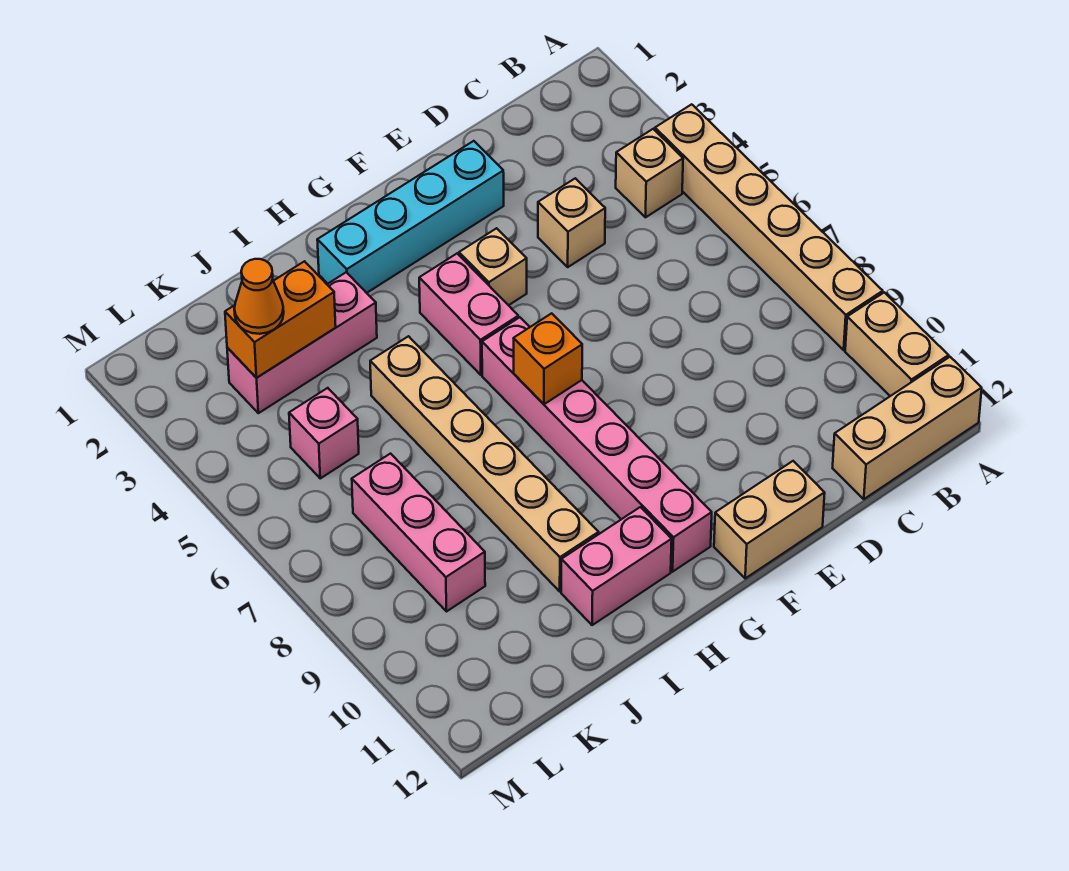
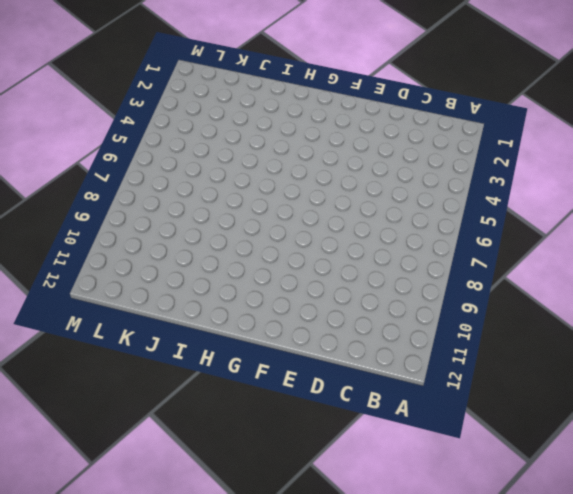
none -> tan brick A4:A9 level 1
none -> tan brick A10:A11 level 1
none -> tan brick A12:C12 level 1

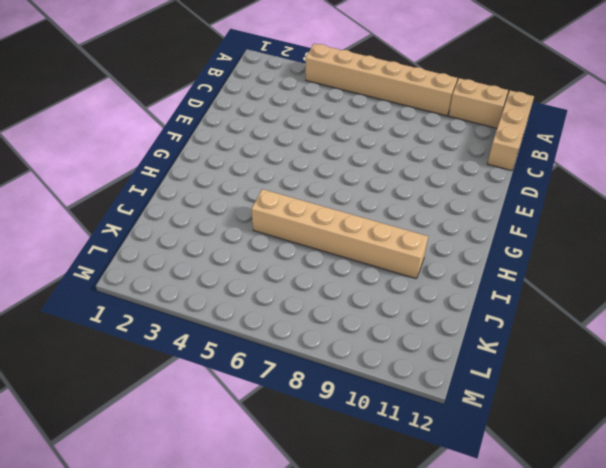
none -> tan brick B4 level 1
none -> tan brick D4 level 1
none -> cyan brick E2:H2 level 1

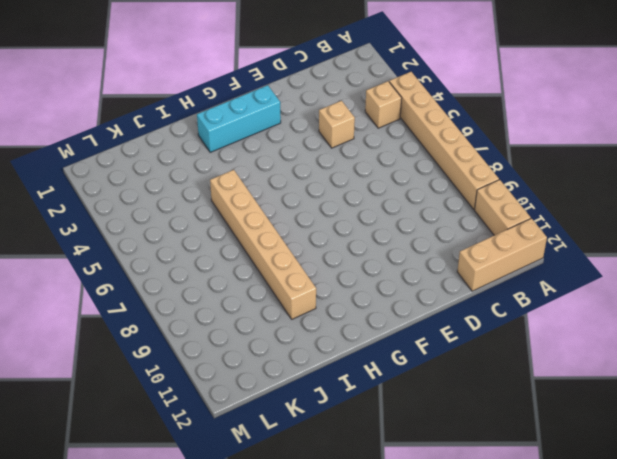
cyan brick F2:H2 level 1 -> cyan brick E2:H2 level 1
none -> tan brick E12:F12 level 1
none -> tan brick F4 level 1
none -> pink brick G4:G5 level 1

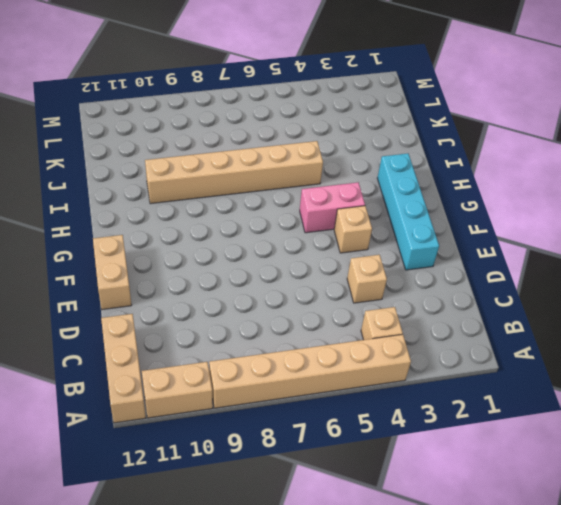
none -> pink brick G6:G11 level 1
none -> pink brick H11:I11 level 1
none -> pink brick I3:K3 level 1

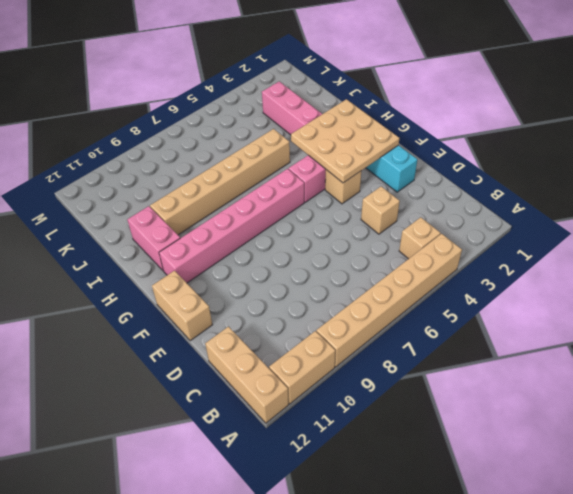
tan plate F2:H4 level 2 -> none
none -> pink brick K5 level 1
none -> pink brick K7:K9 level 1
none -> orange brick G7 level 2

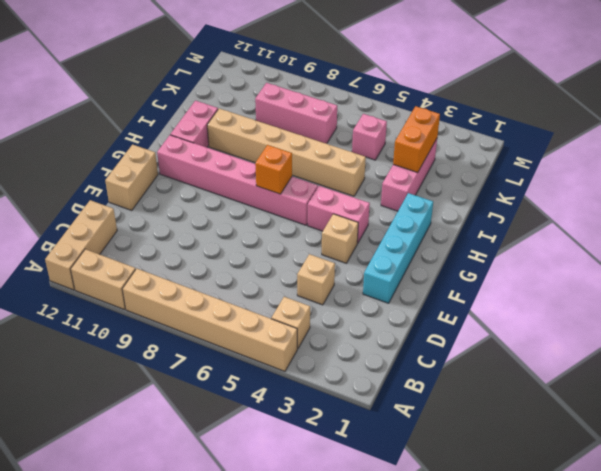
none -> orange cone K3 level 3

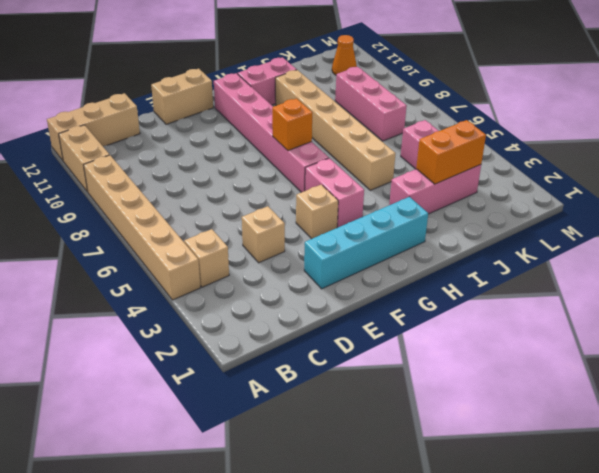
orange cone L11 level 1 -> orange cone K3 level 3

